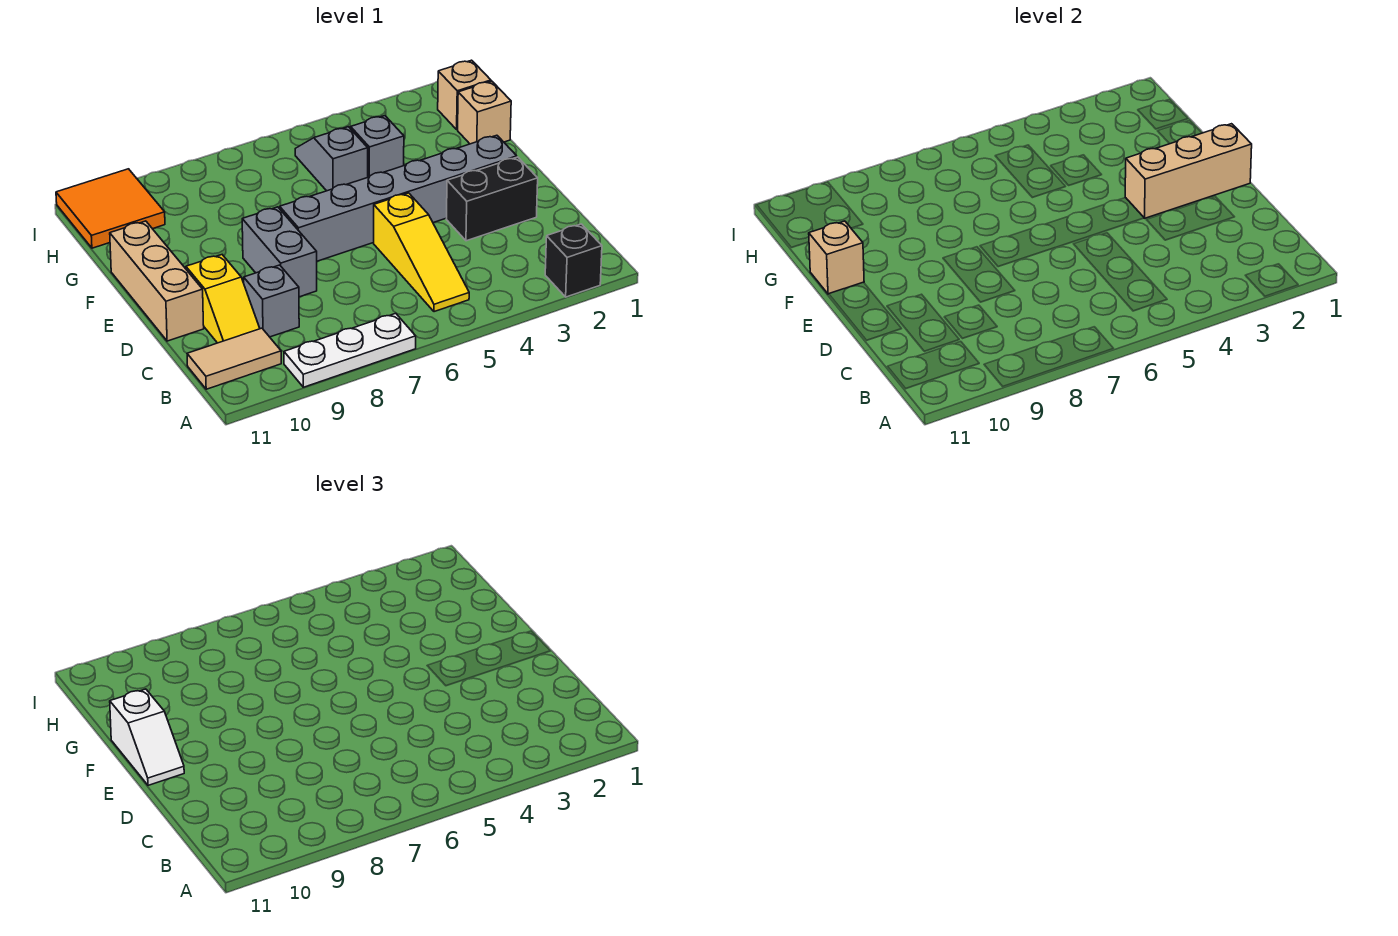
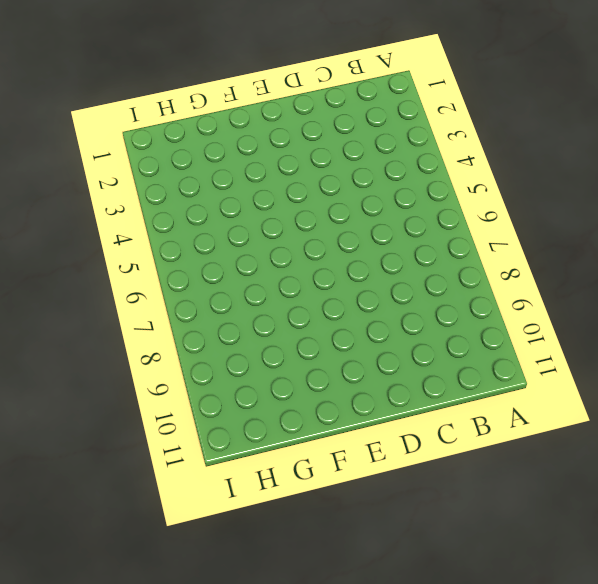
none -> black brick A2 level 1
none -> white plate A7:A9 level 1
none -> yellow slope B5:D5 level 1 top D

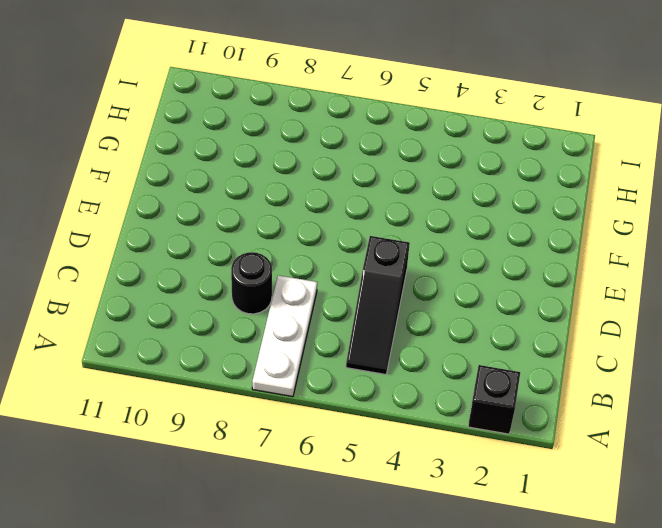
white plate A7:C7 level 1 -> white plate A7:A9 level 1
black slope B5:D5 level 1 top D -> yellow slope B5:D5 level 1 top D
black round brick C8 level 1 -> none
none -> tan tile B10:B11 level 1
none -> grey brick C9 level 1
none -> yellow slope C10:D10 level 1 top D

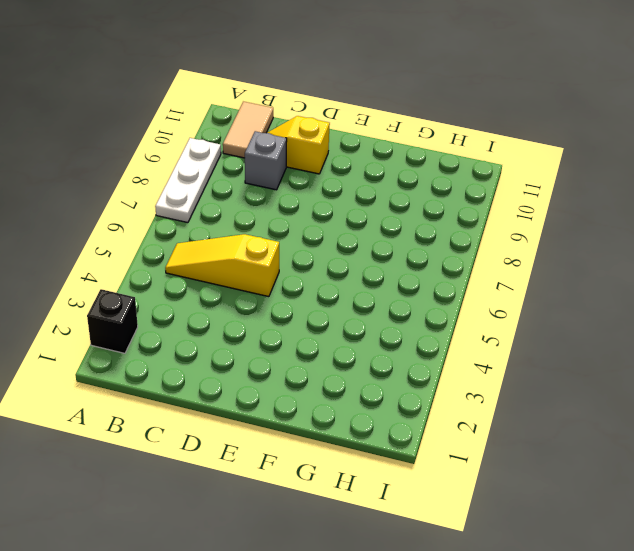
none -> black brick D2:D3 level 1
none -> grey brick D8:E8 level 1
none -> tan brick D11:F11 level 1

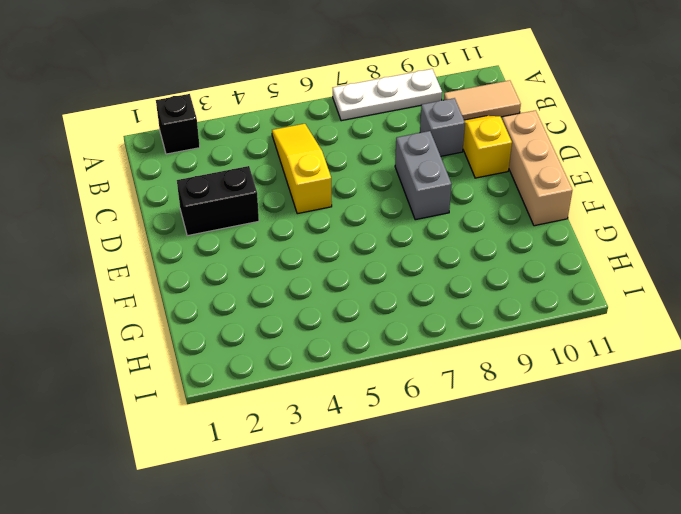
none -> grey brick E2:E7 level 1
none -> tan brick G1 level 1
none -> grey brick G4 level 1

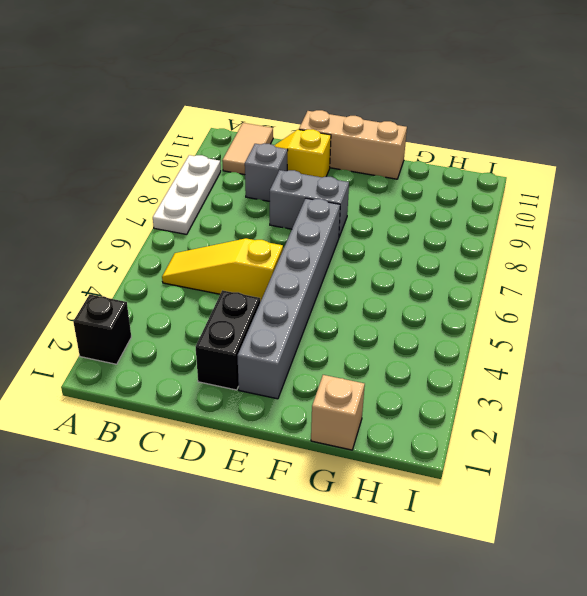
none -> grey brick G4 level 1
none -> grey slope G5:H5 level 1 top G
none -> tan brick H1 level 1

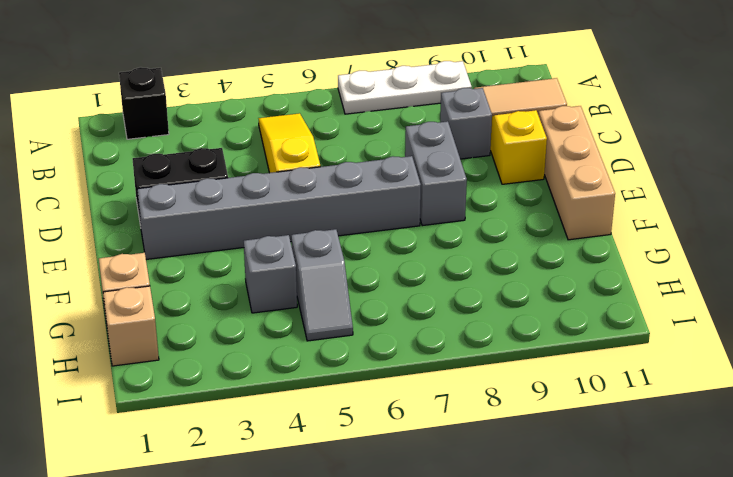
none -> orange tile H10:I11 level 1
none -> tan brick E1:E3 level 2
none -> tan brick F11 level 2

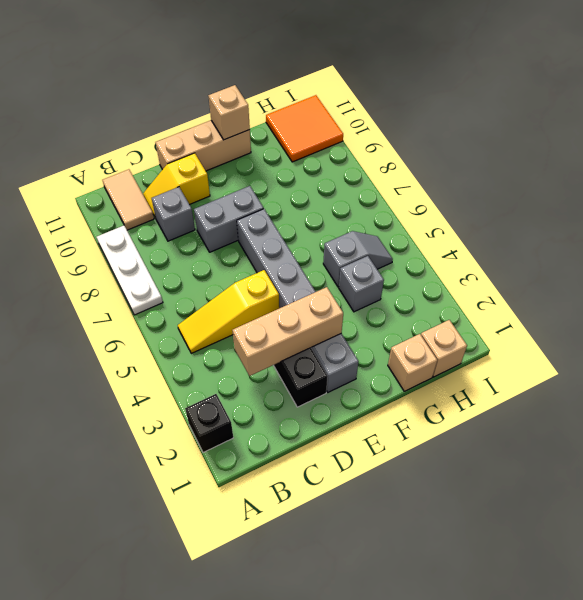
tan brick C3:E3 level 2 -> tan brick E1:E3 level 2
none -> white slope E11:F11 level 3 top F

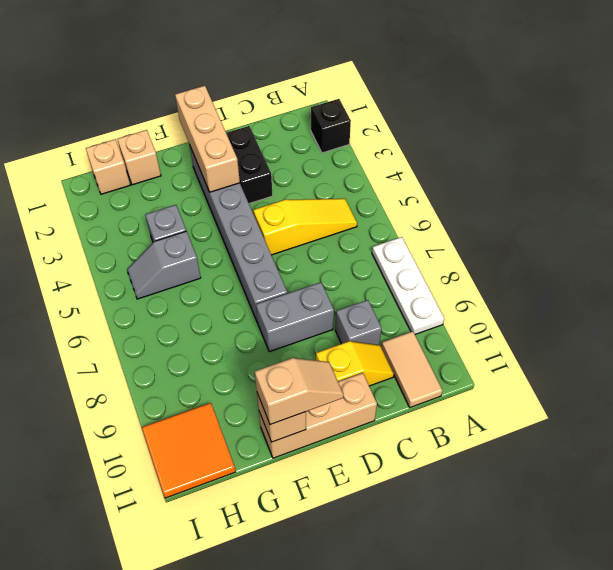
tan slope E11:F11 level 3 top F -> white slope E11:F11 level 3 top F

